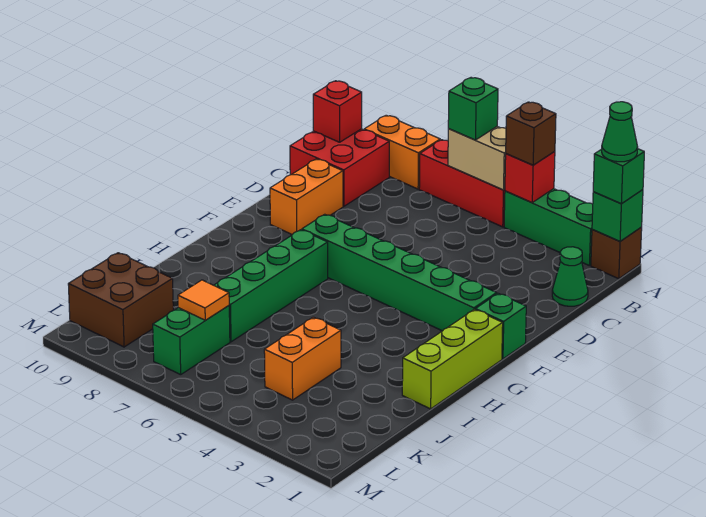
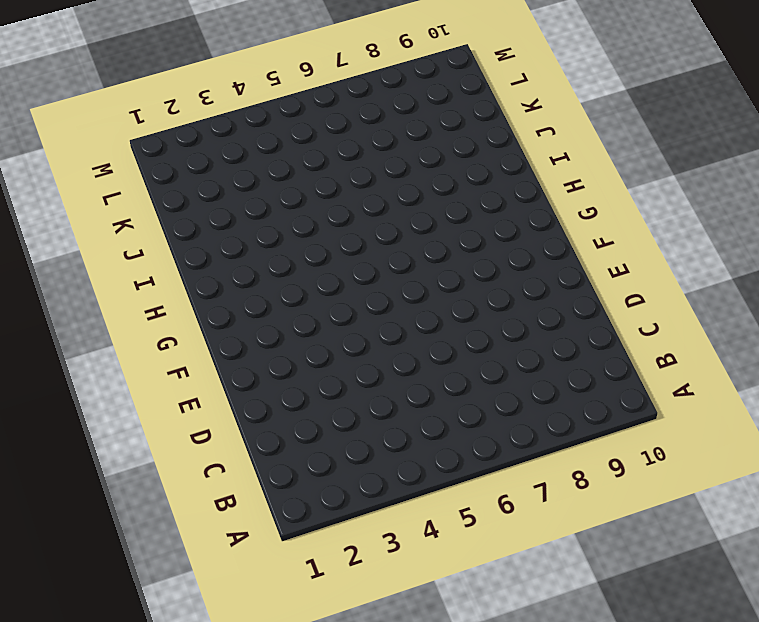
none -> brown brick A1 level 1
none -> green brick A2:A4 level 1
none -> red brick A5:A7 level 1

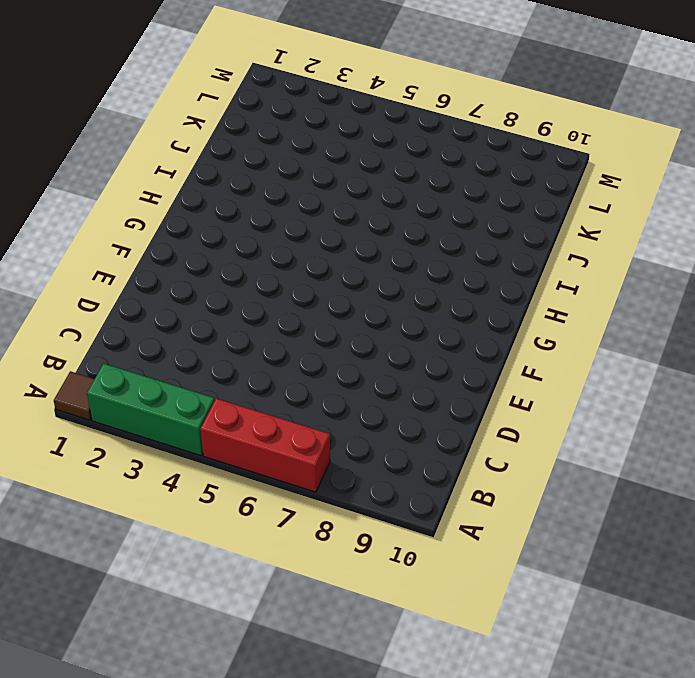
brown tile A1 level 1 -> brown brick A1 level 1
none -> orange brick A8:A9 level 1
none -> red brick B9:C10 level 1
none -> green cone C1 level 1

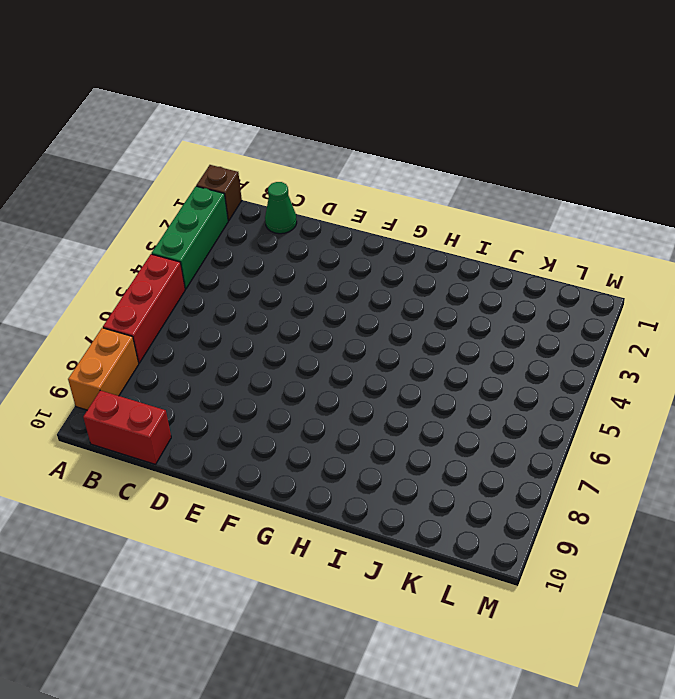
red brick B10:C10 level 1 -> red brick B9:C10 level 1
none -> orange brick D9:E9 level 1
none -> green brick F1 level 1
none -> green brick F2:F7 level 1

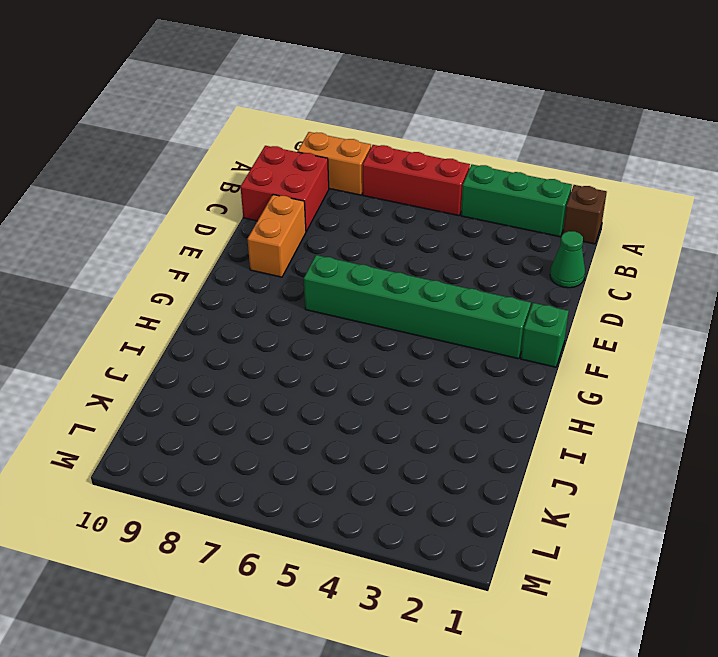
none -> lime brick G1:I1 level 1
none -> green brick G7:J7 level 1
none -> orange brick J4:K4 level 1

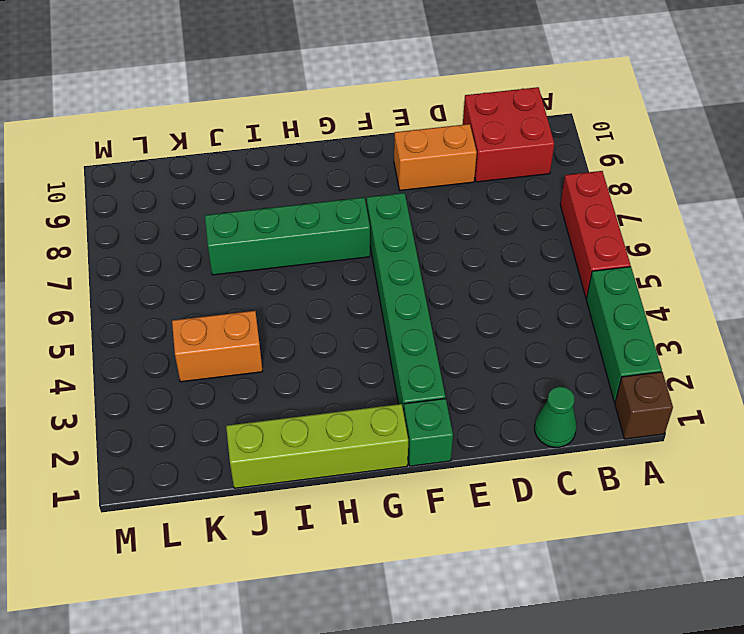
lime brick G1:J1 level 1 -> lime brick G1:I1 level 1
none -> orange brick A8:A9 level 1
none -> green brick K7:L7 level 1
none -> brown brick K9:L10 level 1

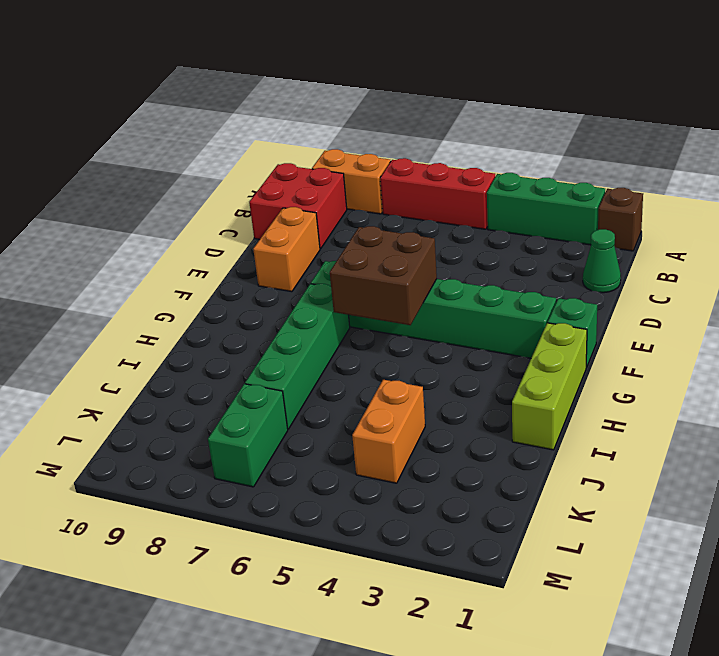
brown brick F5:G6 level 2 -> brown brick K9:L10 level 1
none -> green brick A1 level 2
none -> red brick A4 level 2
none -> tan brick A5:A6 level 2

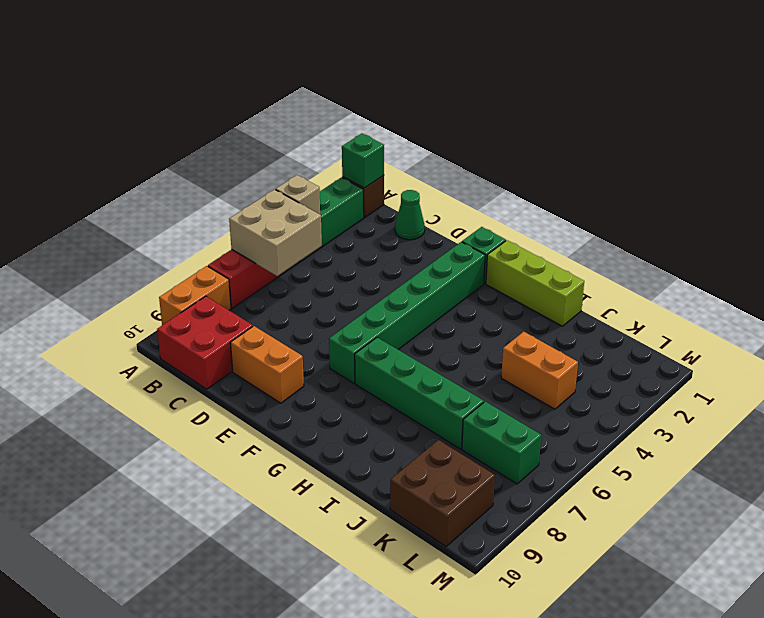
tan brick A4 level 2 -> red brick A4 level 2
tan brick A5:B6 level 2 -> tan brick A5:A6 level 2
none -> red brick B10 level 2
none -> orange tile K7 level 2
none -> green brick A1 level 3

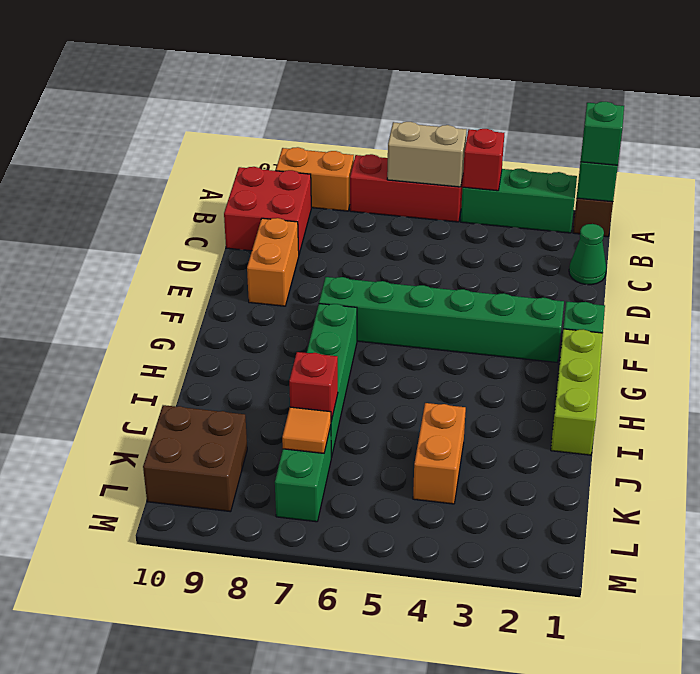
red brick J7 level 2 -> red brick B10 level 2
none -> brown brick A4 level 3
none -> green brick A6 level 3
none -> green cone A1 level 4

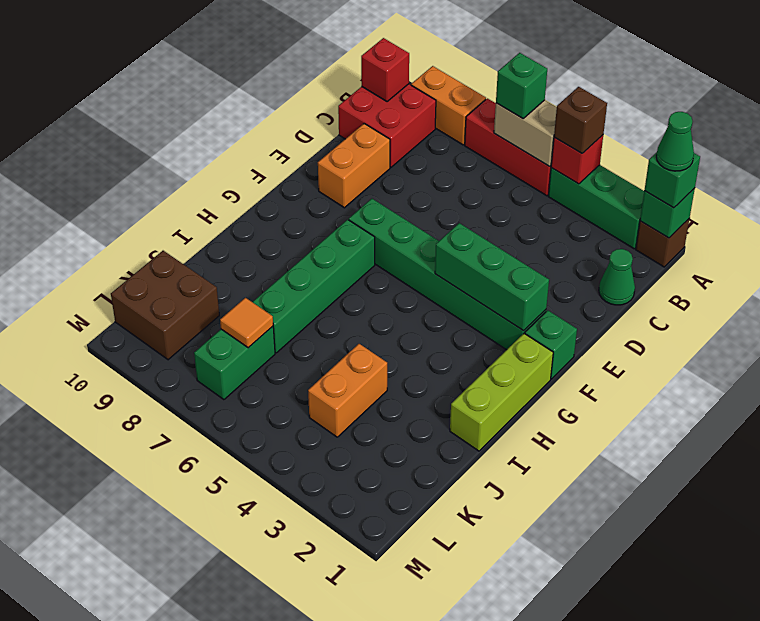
green brick F2:F4 level 2 -> none

